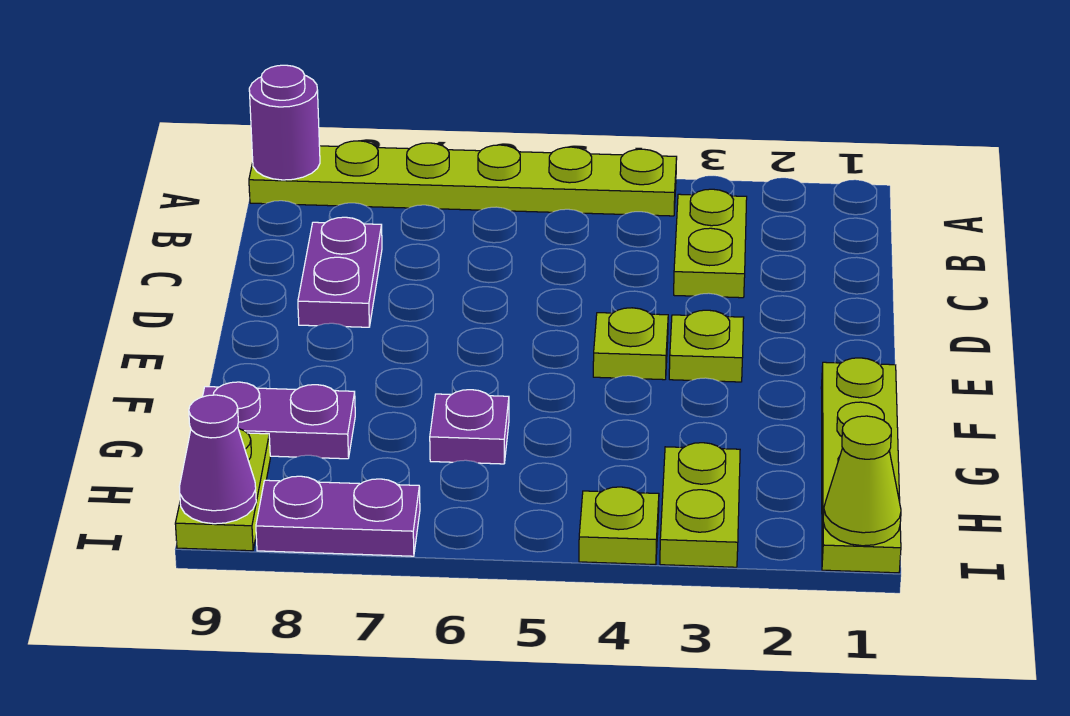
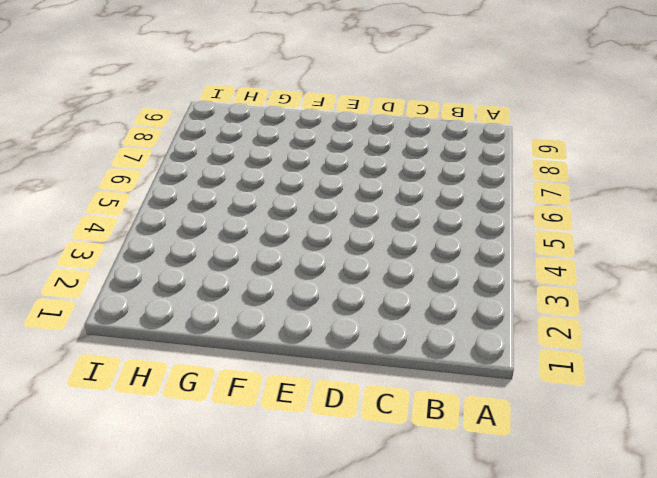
none -> lime plate A4:A9 level 1
none -> lime plate B3:C3 level 1
none -> purple plate C8:D8 level 1

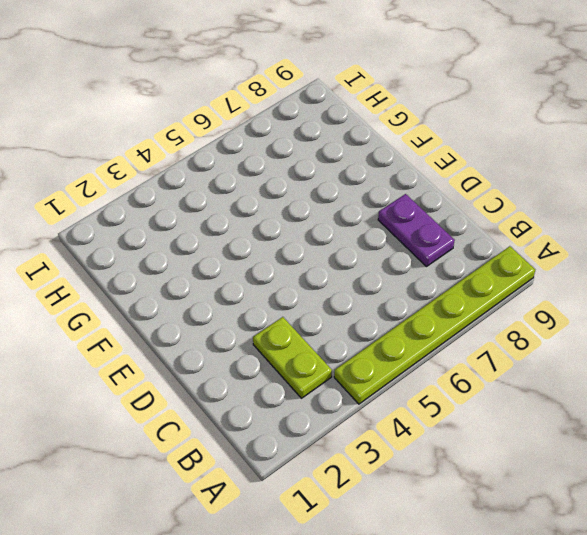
none -> lime plate E3 level 1
none -> lime plate E4 level 1
none -> lime plate F1:I1 level 1

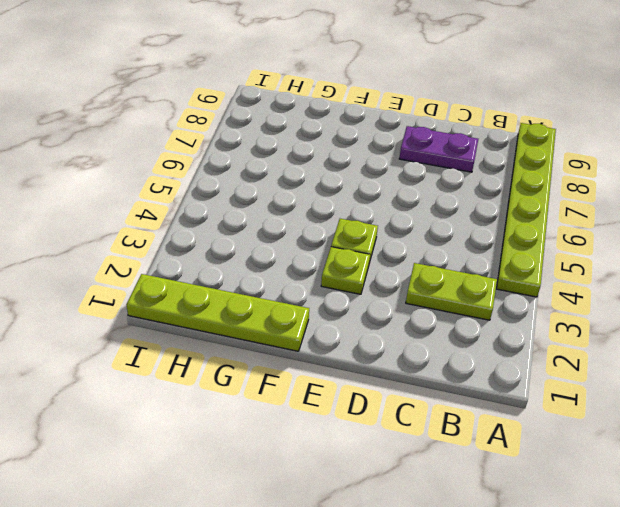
none -> purple plate G6 level 1
none -> purple plate G8:G9 level 1
none -> lime plate H3:I3 level 1

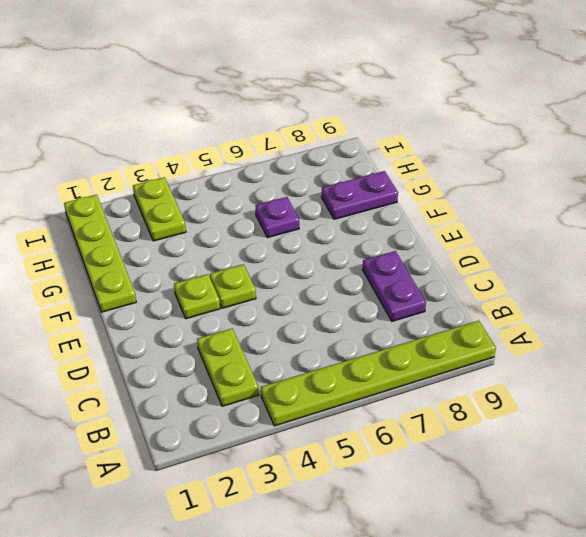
none -> lime plate H9:I9 level 1
none -> lime plate I4 level 1
none -> purple plate I7:I8 level 1

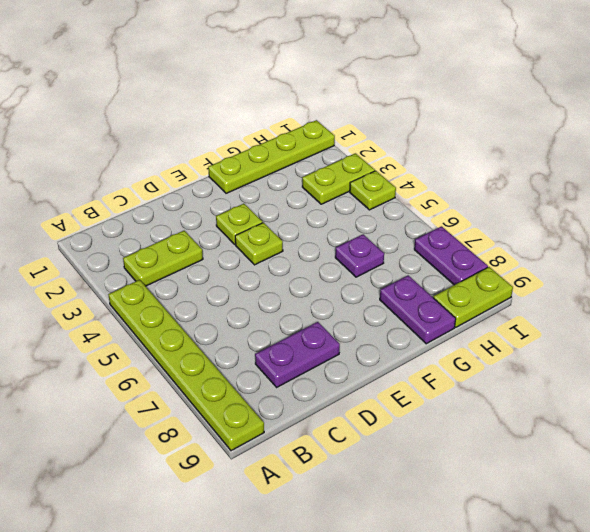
none -> purple round brick A9 level 2
none -> lime cone I1 level 2
none -> purple cone I9 level 2

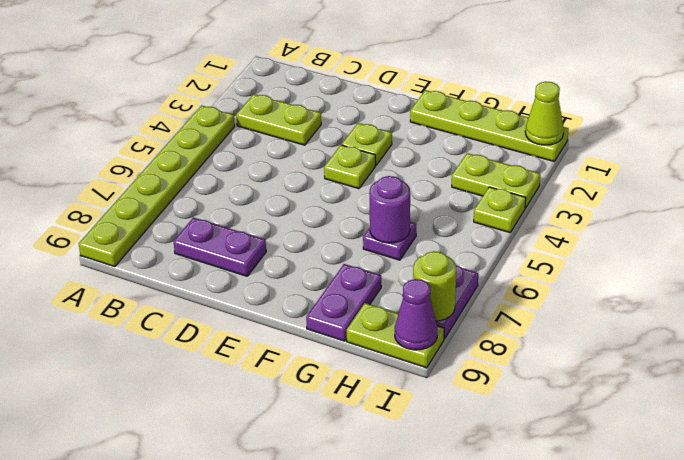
purple round brick G6 level 2 -> purple round brick A9 level 2
lime round brick I8 level 2 -> none

